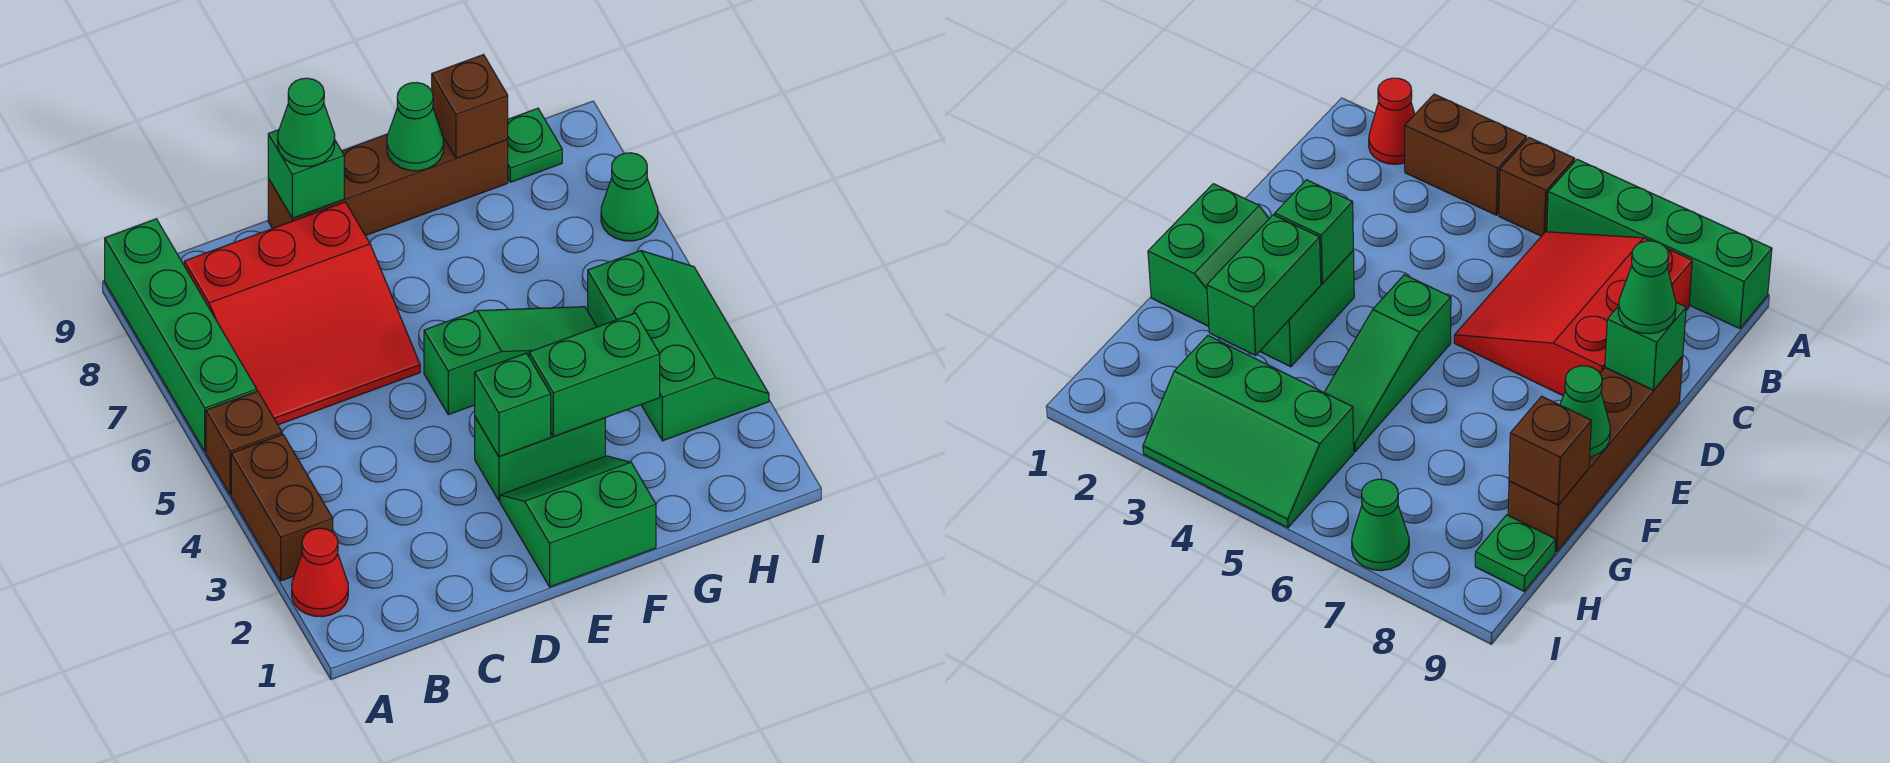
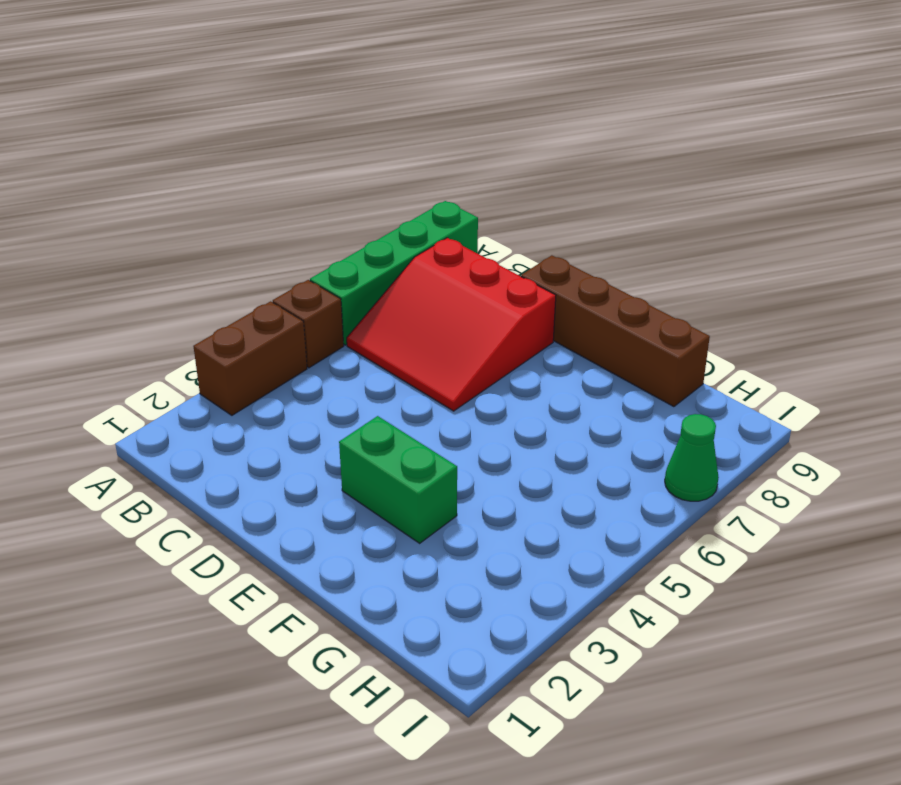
none -> red cone A2 level 1
none -> green slope E1:F2 level 1 top 1
none -> green slope E5:G5 level 1 top E

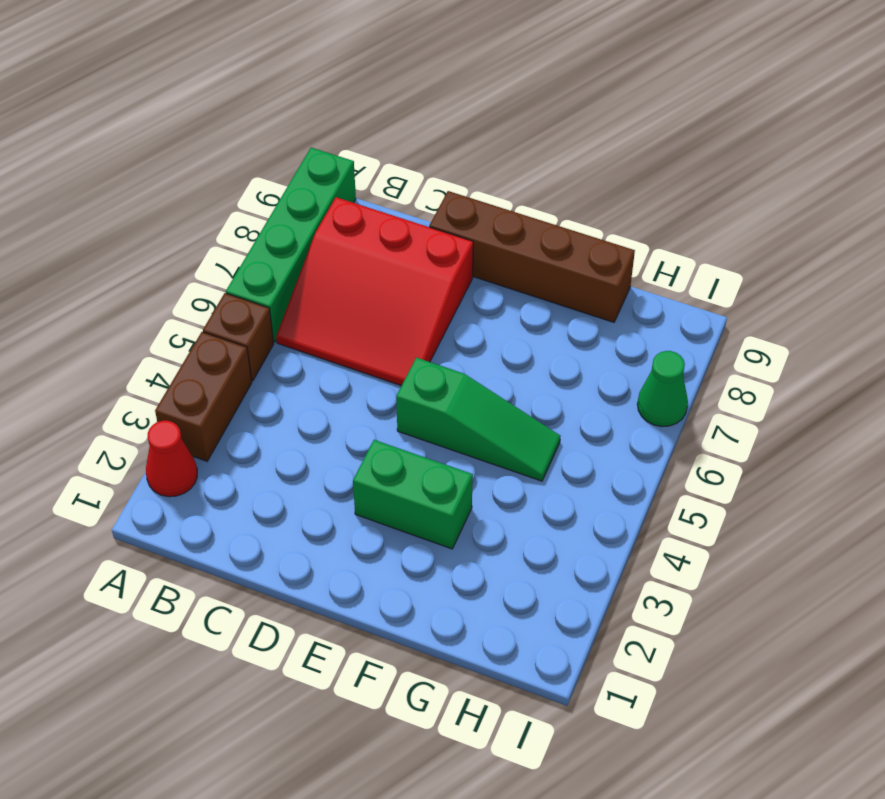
none -> green slope E1:F2 level 1 top 1
none -> green slope H3:I5 level 1 top H
none -> green plate H9 level 1

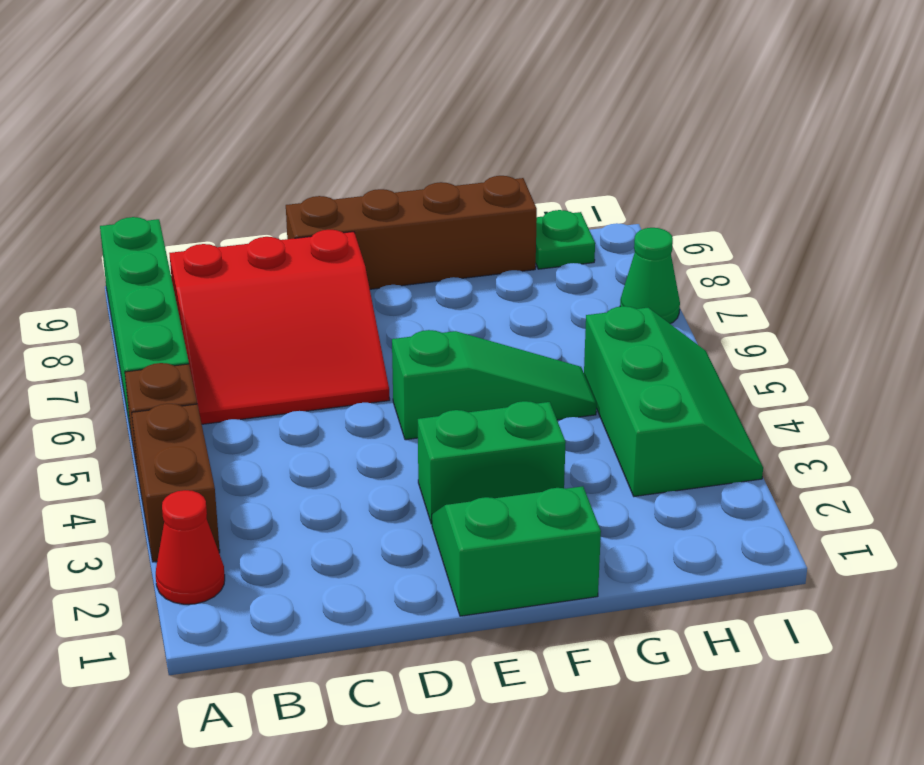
none -> green brick D9 level 2
none -> green brick E3 level 2
none -> green brick F3:G3 level 2

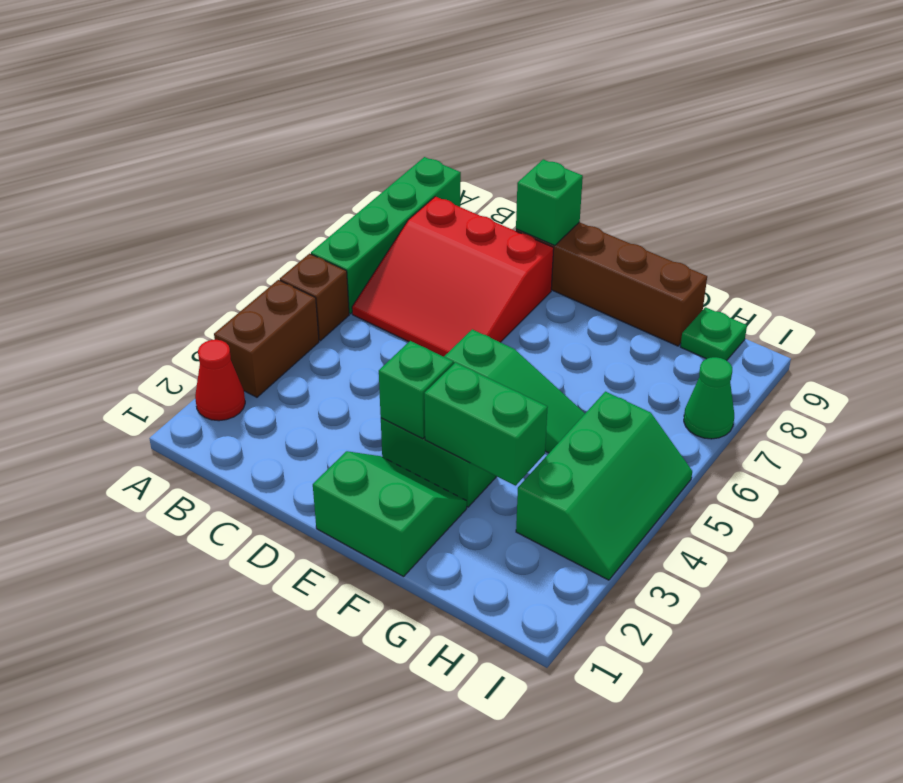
none -> green cone F9 level 2
none -> brown brick G9 level 2
none -> green cone D9 level 3

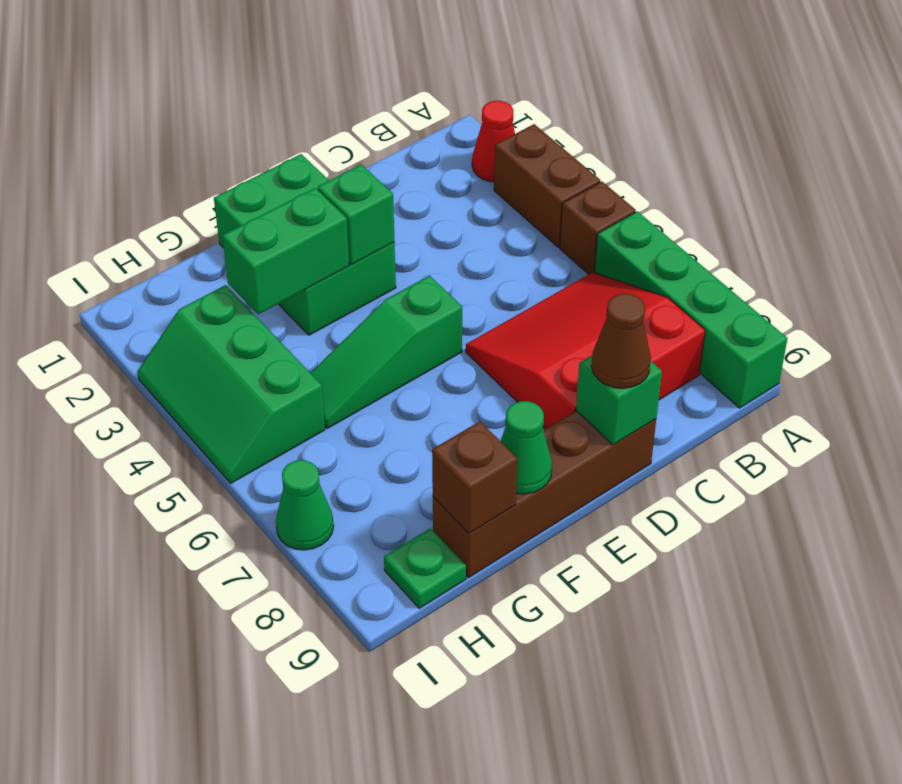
brown cone D9 level 3 -> green cone D9 level 3

